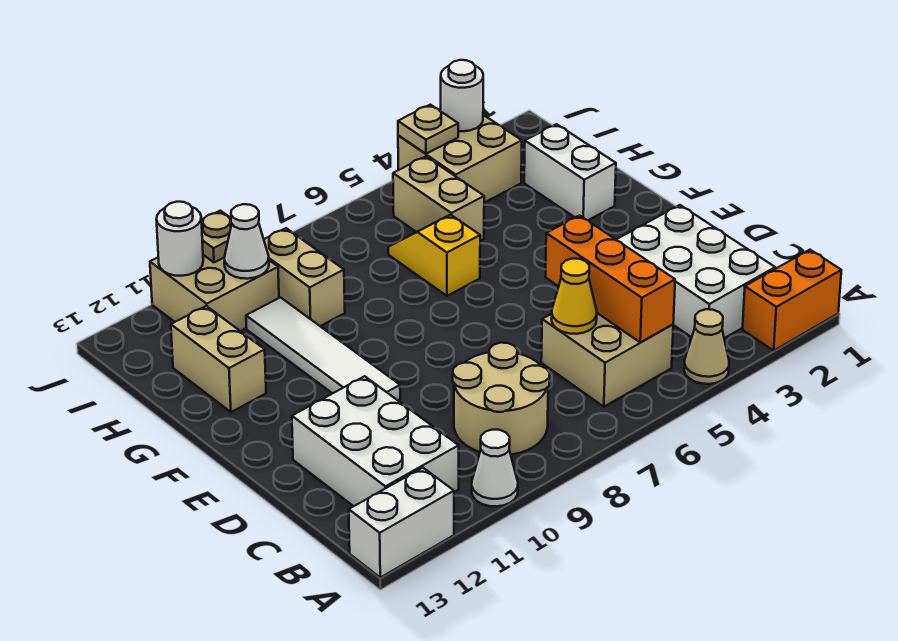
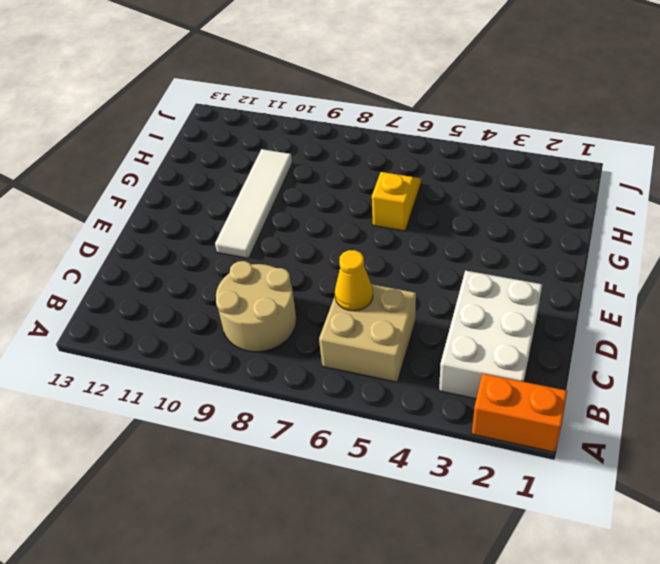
none -> tan cone A4 level 1
none -> white cone A10 level 1
none -> white brick A12:A13 level 1

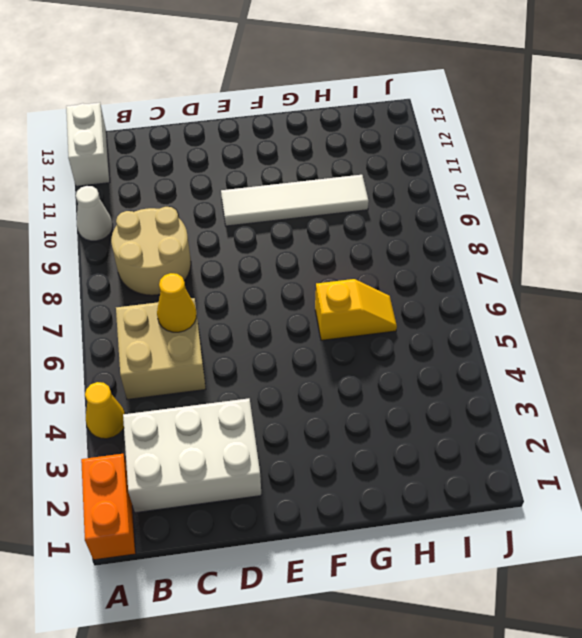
yellow cone A4 level 1 -> tan cone A4 level 1
none -> white brick B11:D12 level 1
none -> white brick G2:H2 level 1
none -> tan brick G12:H12 level 1

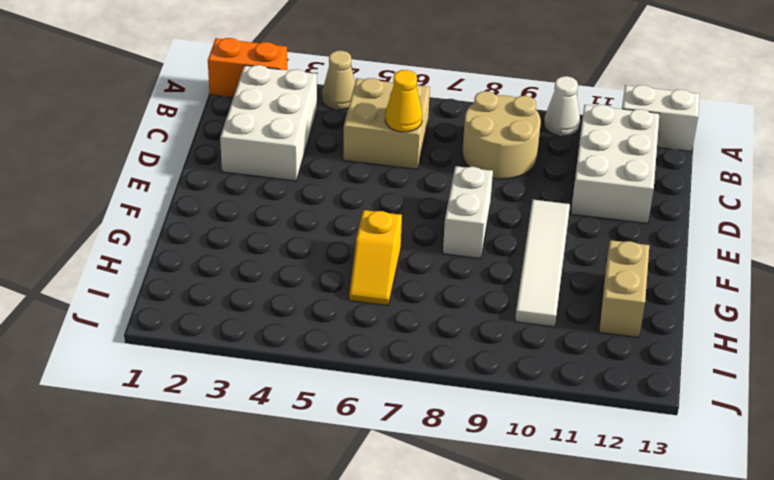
white brick E8:F8 level 1 -> white brick G2:H2 level 1
none -> tan brick H5:I5 level 1
none -> tan brick H9:I9 level 1
none -> tan brick I3:J4 level 1

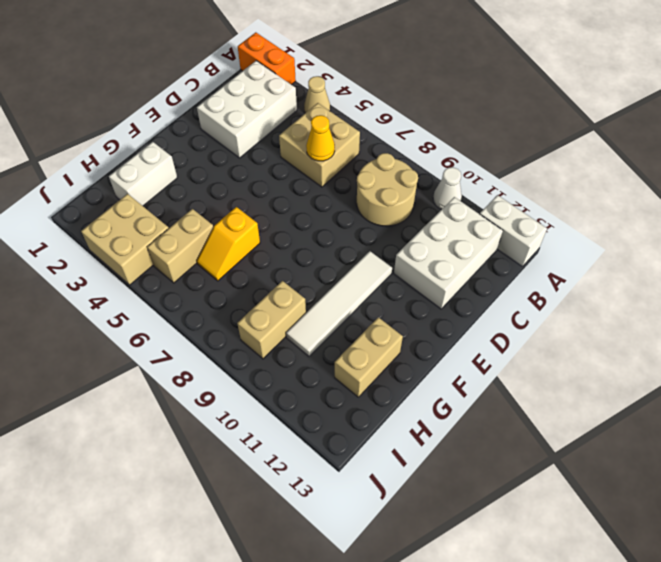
none -> tan brick I10:J11 level 1
none -> orange brick B5:D5 level 2
none -> white cone I10 level 2

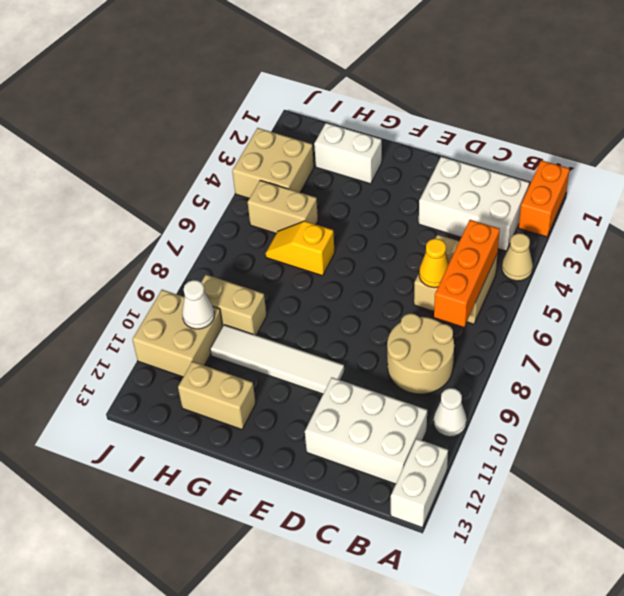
orange brick B5:B7 level 2 -> orange brick B5:D5 level 2
none -> white round brick J3 level 2
none -> tan plate J4 level 2
none -> tan plate J10 level 2

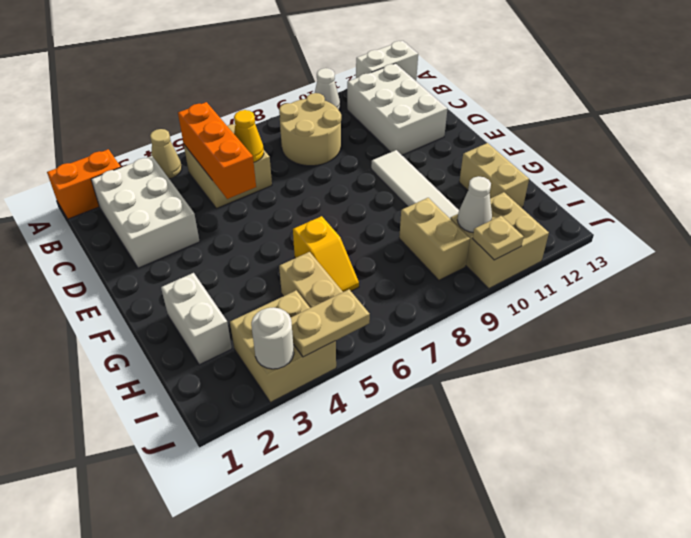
tan plate J4:J5 level 2 -> tan plate J4 level 2
none -> white round brick J11 level 2

